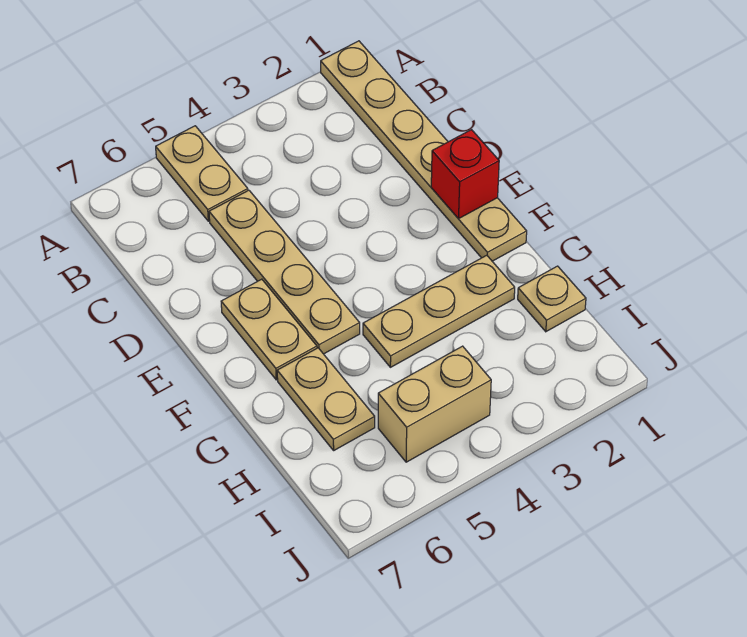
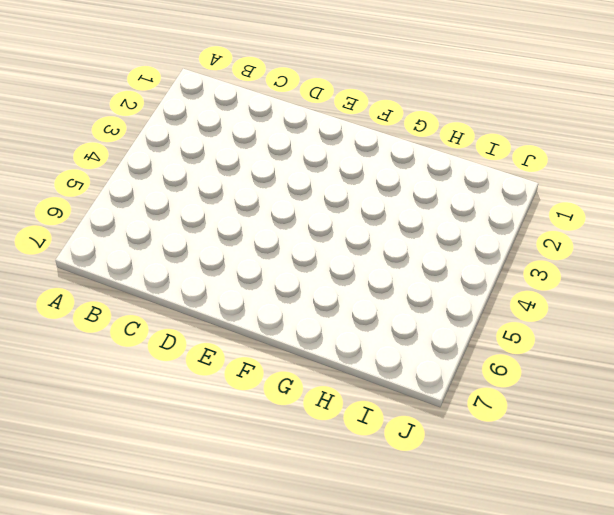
none -> tan plate A1:F1 level 1
none -> tan plate A5:B5 level 1

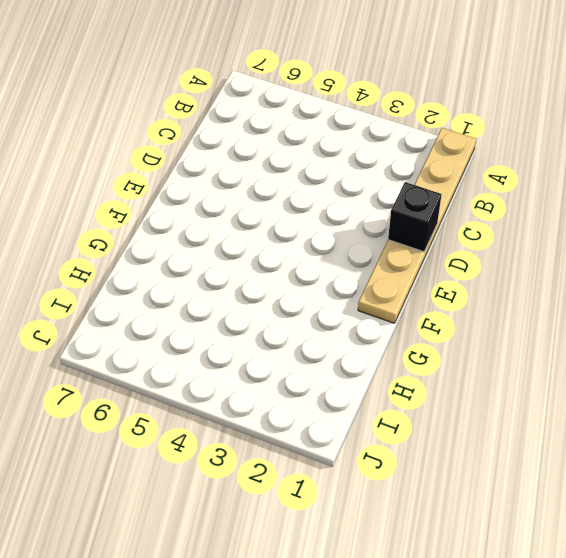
black brick D1 level 2 -> none
none -> tan plate A5:B5 level 1
none -> tan plate C5:F5 level 1

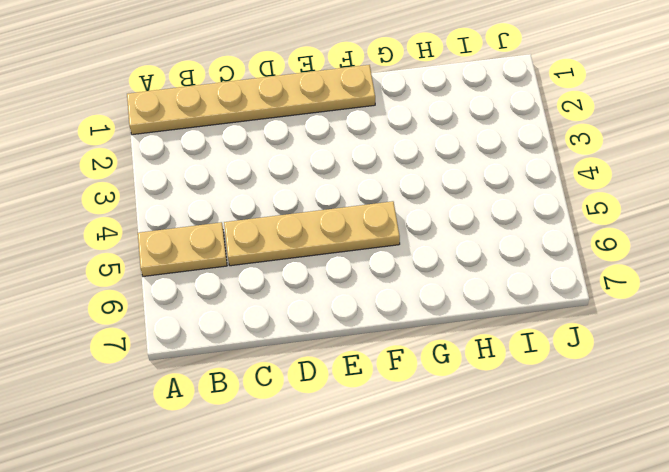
none -> tan plate E6:F6 level 1
none -> tan plate G2:G4 level 1

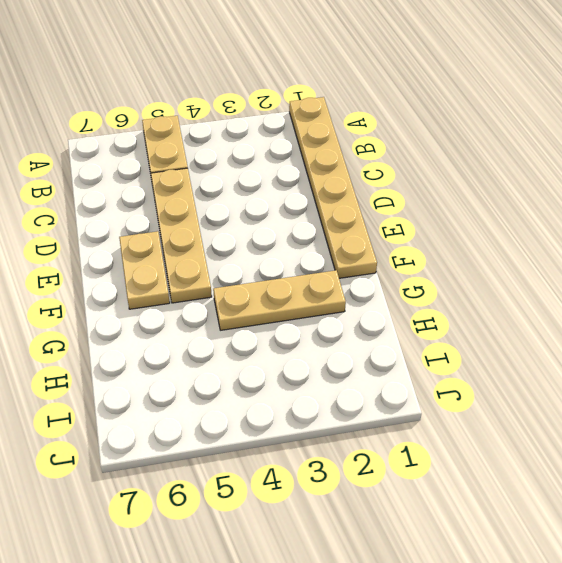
none -> tan plate G6:H6 level 1
none -> tan plate H1 level 1

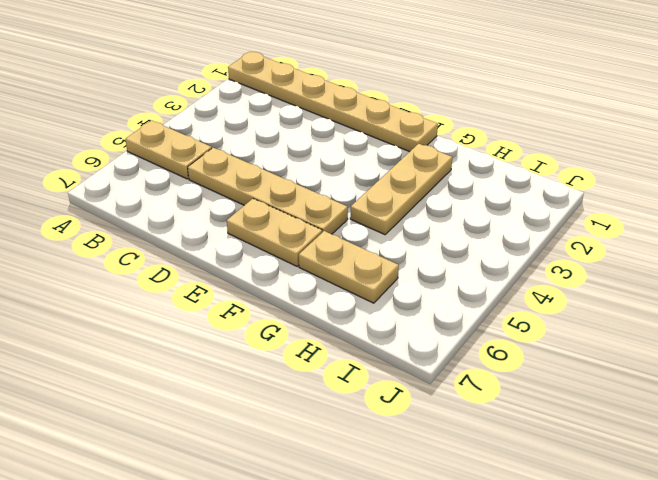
none -> tan plate H1 level 1
none -> tan brick I4:I5 level 1

